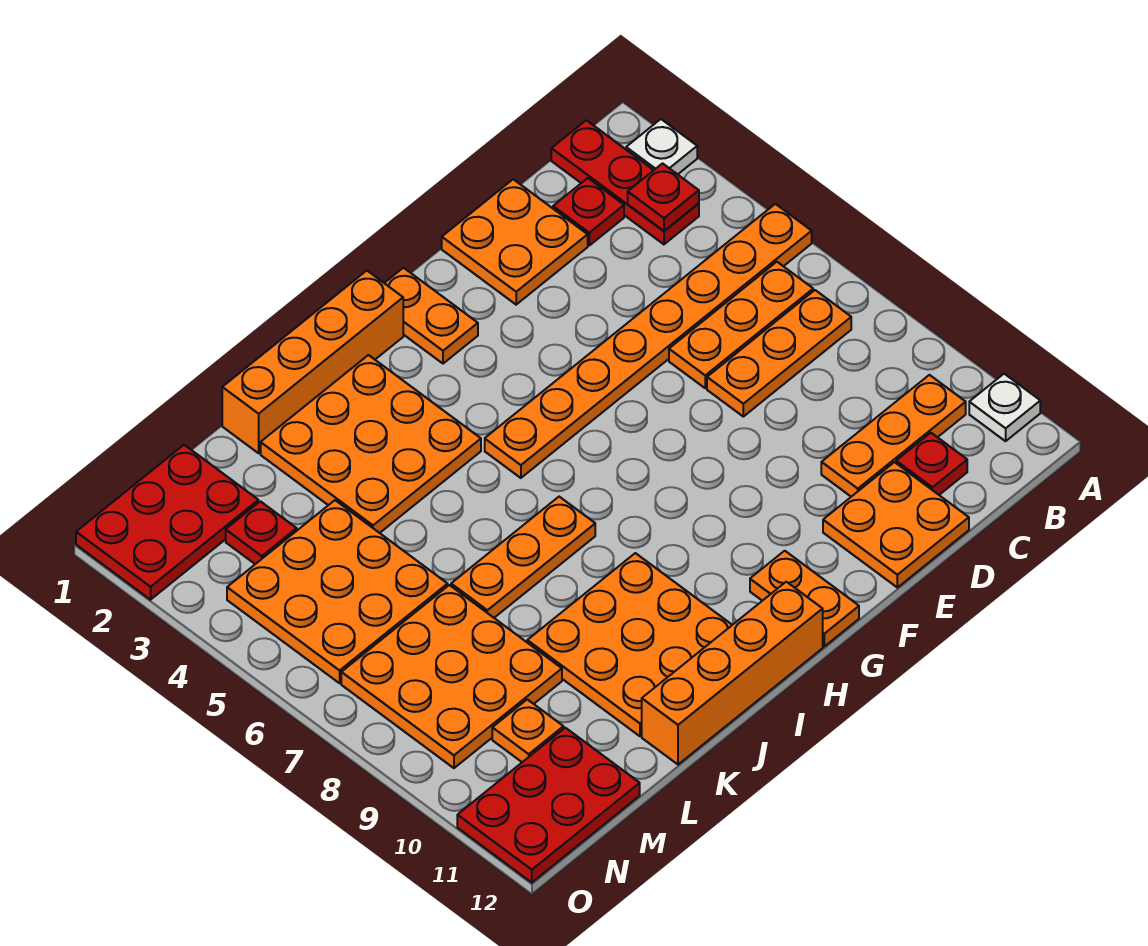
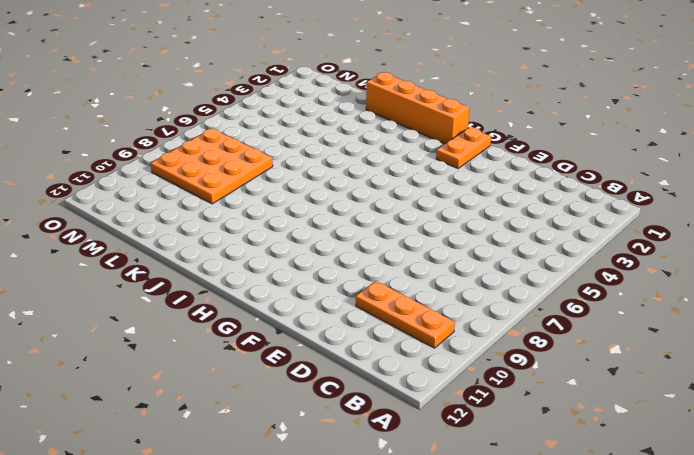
none -> white plate A2 level 1
none -> orange plate A5:H5 level 1
none -> white plate A11 level 1

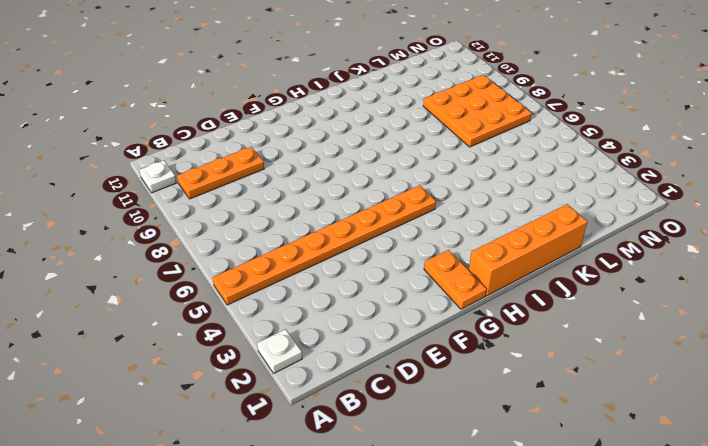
none -> red plate B1:B3 level 1
none -> orange plate B6:D6 level 1
none -> orange plate B7:D7 level 1

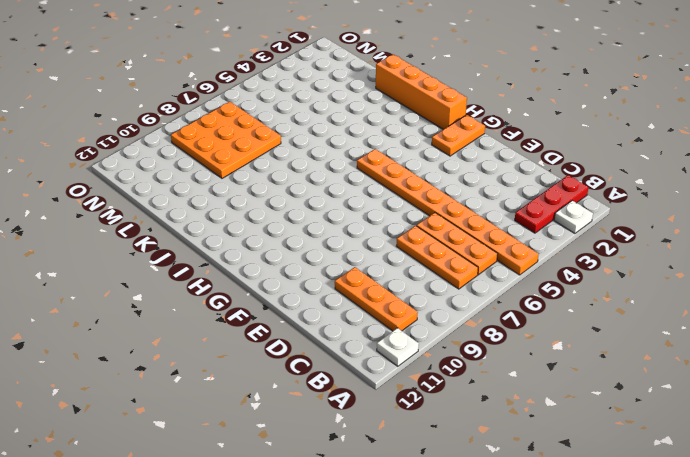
none -> red plate C2 level 1
none -> red plate C11 level 1
none -> orange plate D1:E2 level 1

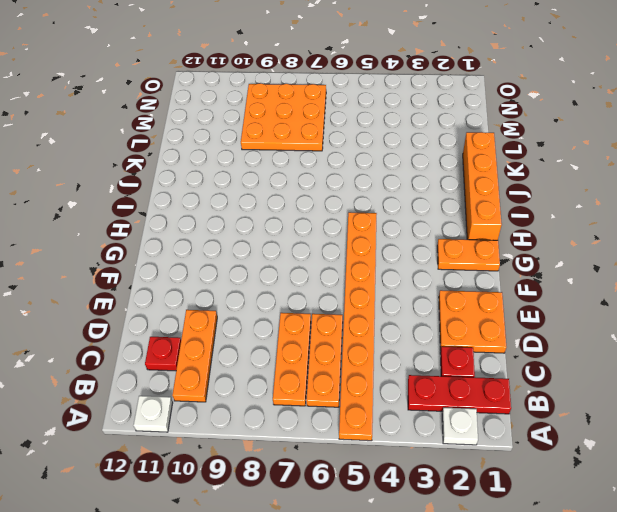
none -> orange plate D11:E12 level 1
none -> orange plate G11:G12 level 1
none -> orange brick H12:K12 level 1

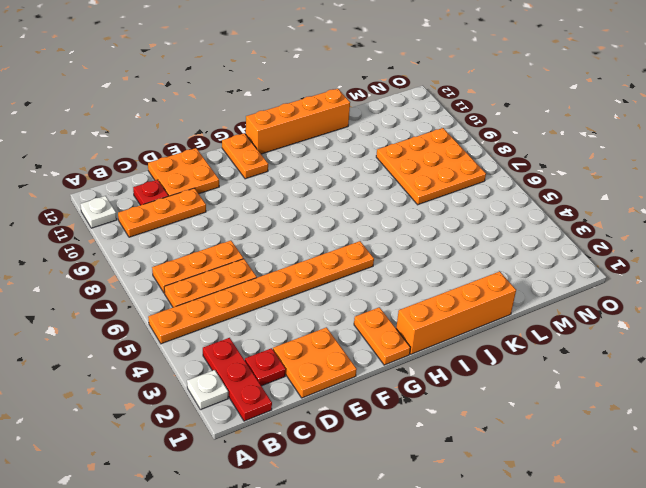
none -> orange plate I2:K4 level 1
none -> orange plate I7:K7 level 1
none -> orange plate I9:K11 level 1

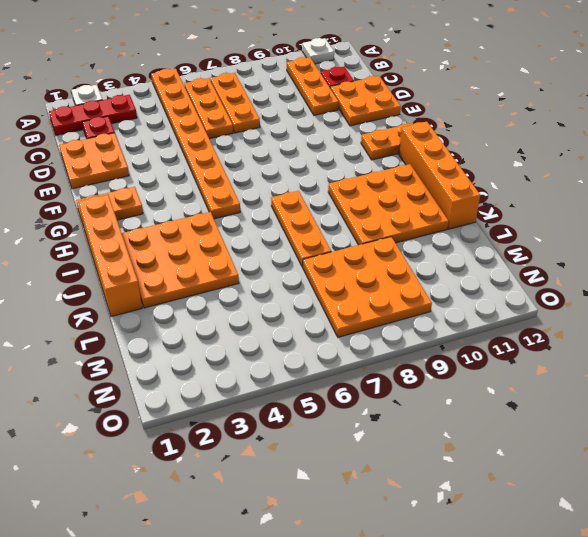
none -> orange plate L4:N6 level 1
none -> red plate M1:O2 level 1
none -> red plate M3 level 1

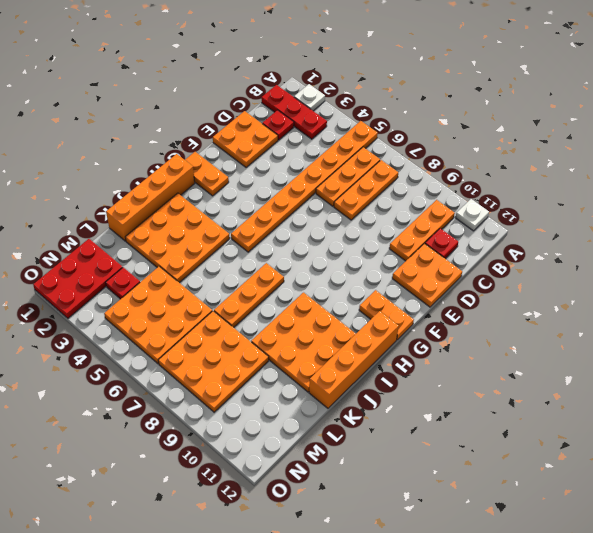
none -> orange plate M10 level 1
none -> red plate M11:O12 level 1
none -> red plate B3 level 2

